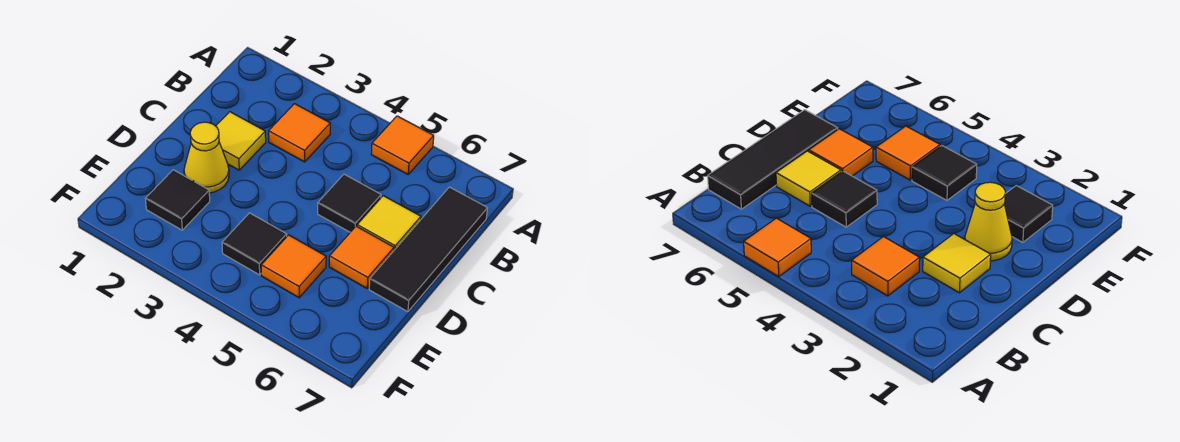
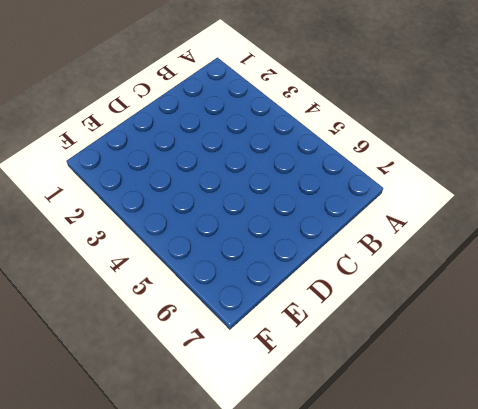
none -> orange tile A5 level 1
none -> orange tile B3 level 1

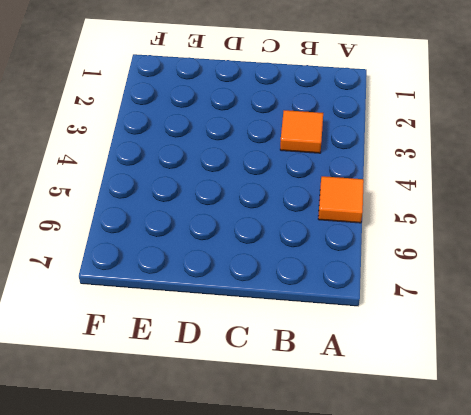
none -> black tile B7:D7 level 1
none -> yellow tile C2 level 1

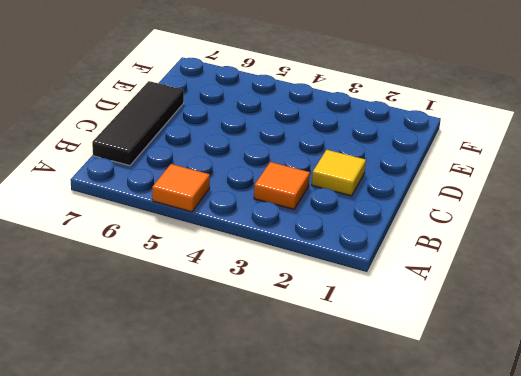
none -> black tile C5 level 1
none -> yellow tile C6 level 1

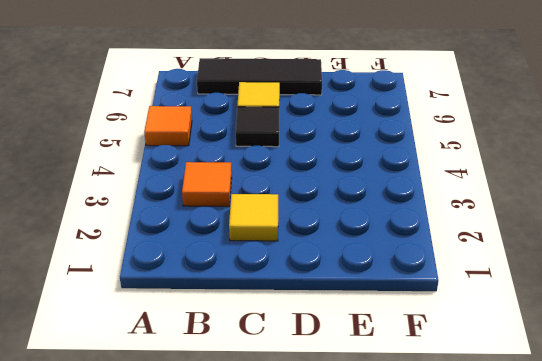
none -> yellow cone D2 level 1
none -> orange tile D6 level 1

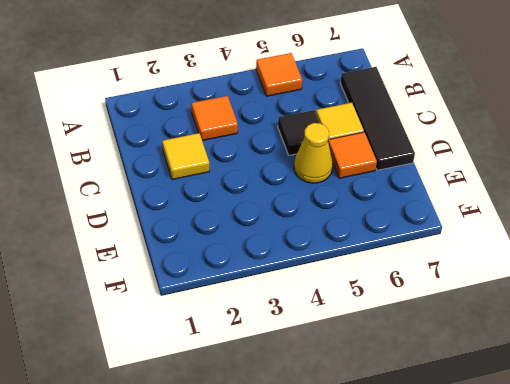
yellow cone D5 level 1 -> yellow cone D2 level 1
none -> black tile E2 level 1
none -> black tile E4 level 1

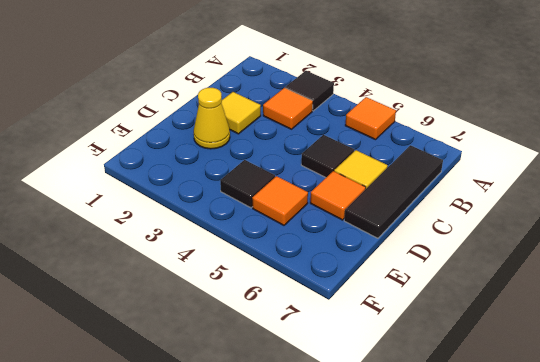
black tile A3 level 1 -> black tile E2 level 1

